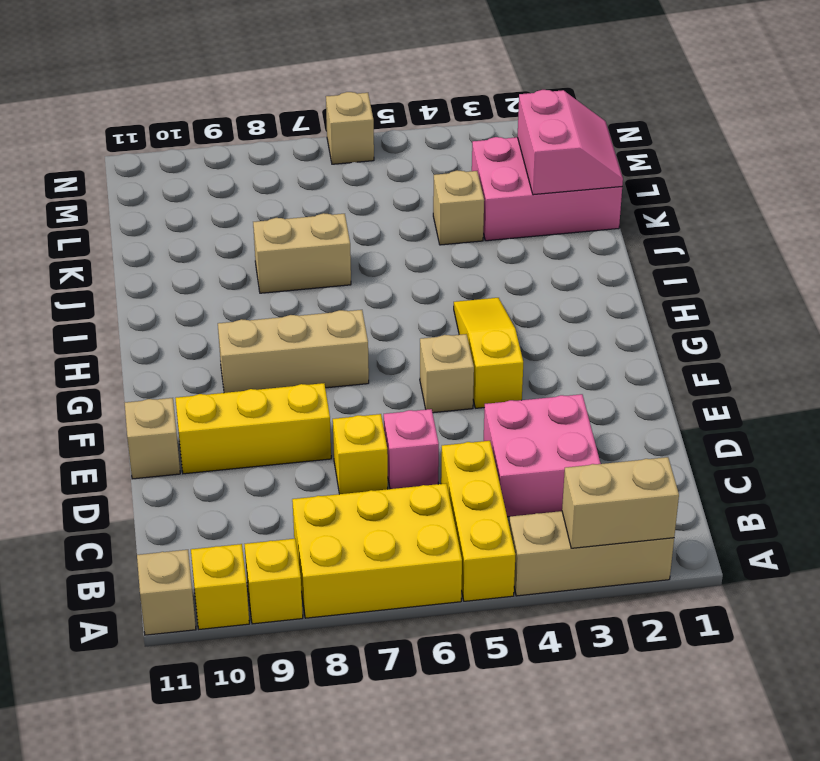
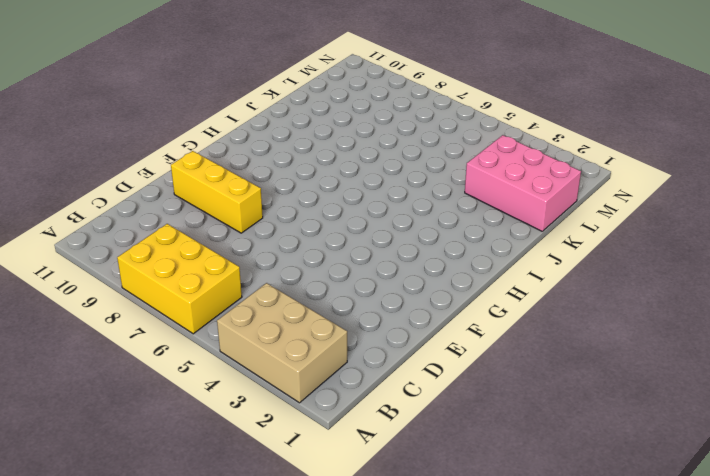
tan brick A2:B4 level 1 -> tan brick A2:A4 level 1
none -> yellow brick A5:C5 level 1
none -> yellow brick A9 level 1
none -> yellow brick A10 level 1

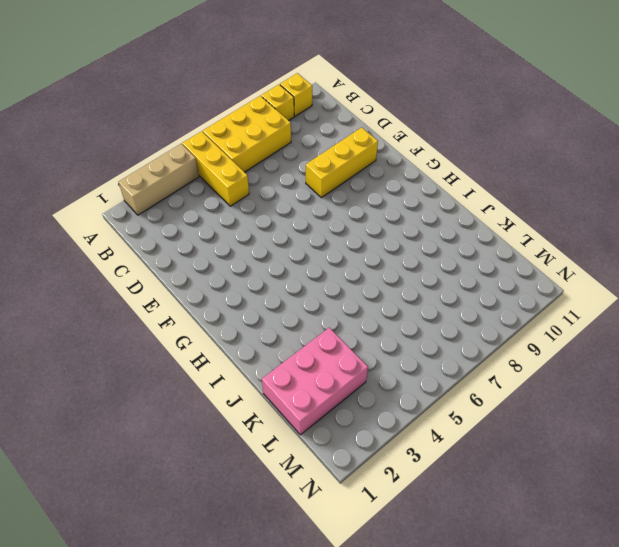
none -> tan brick A11 level 1
none -> pink brick C3:D4 level 1
none -> pink brick D6 level 1

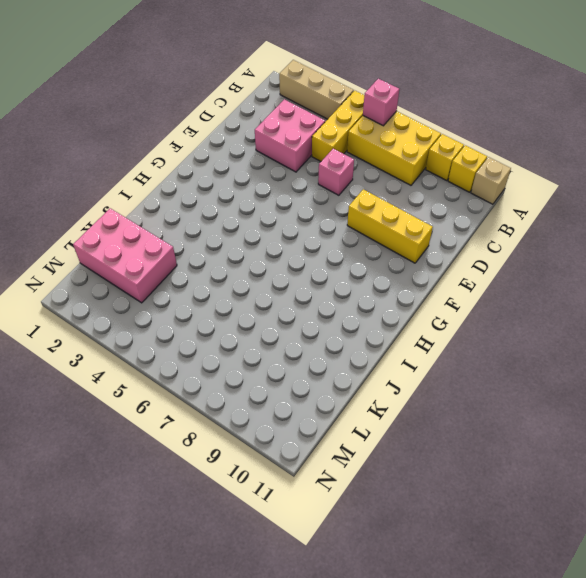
pink brick A6 level 2 -> none
none -> yellow brick D7 level 1
none -> tan brick E11 level 1
none -> yellow slope F4:H4 level 1 top F

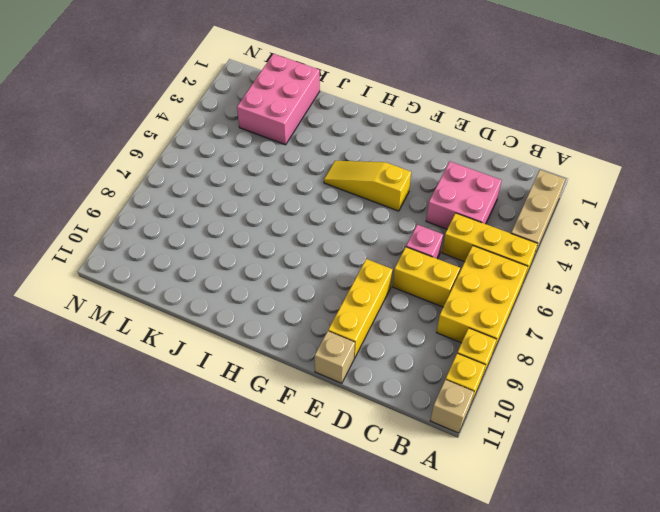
yellow brick C7:D7 level 1 -> yellow brick D7 level 1
none -> tan brick F5 level 1
none -> tan brick G7:G9 level 1
none -> tan brick J7:J8 level 1

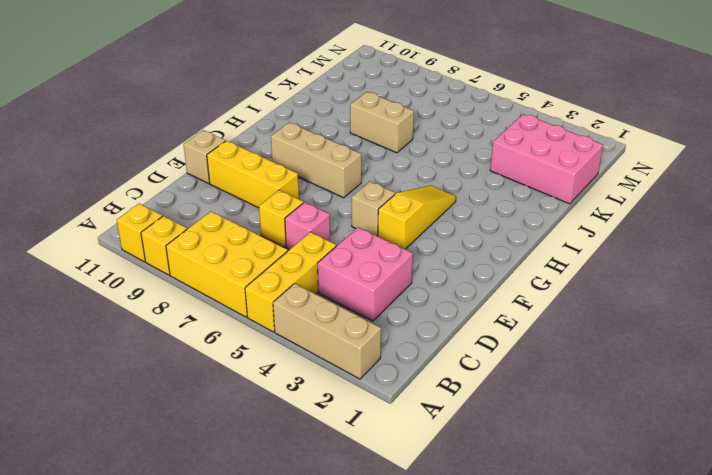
none -> tan brick A11 level 1
none -> tan brick K4 level 1
none -> tan brick N6 level 1

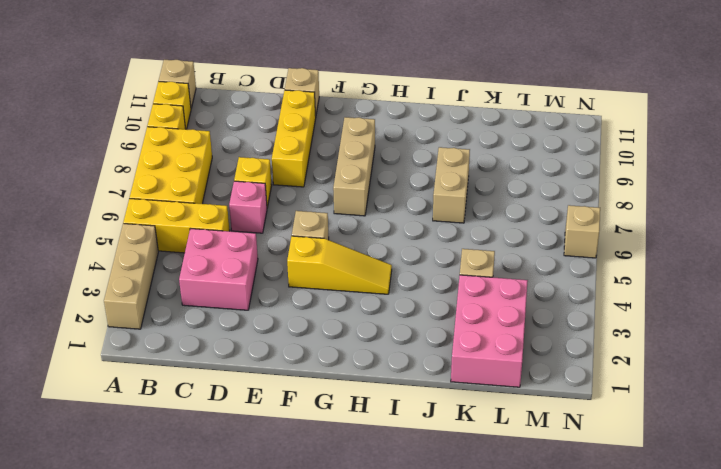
none -> tan brick A2:A3 level 2
none -> pink slope K1:L2 level 2 top 2

